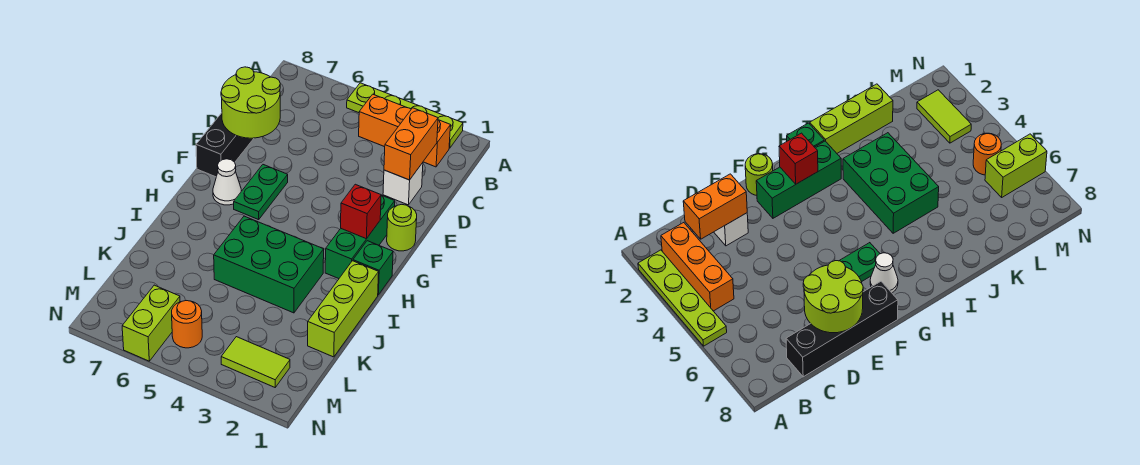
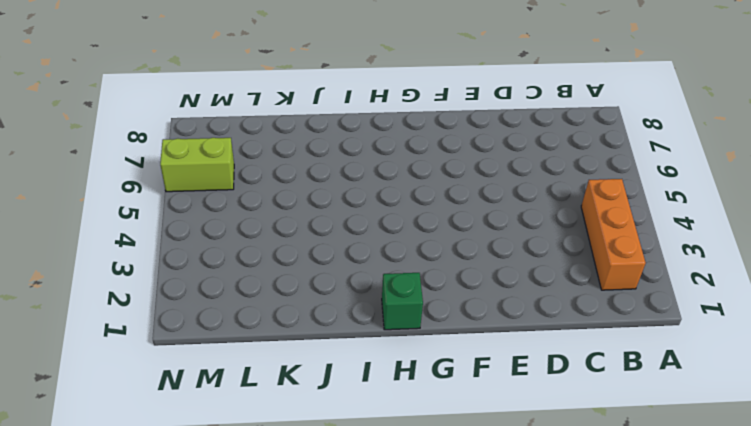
none -> lime plate A2:A5 level 1
none -> black brick C8:F8 level 1
none -> white brick D2 level 1

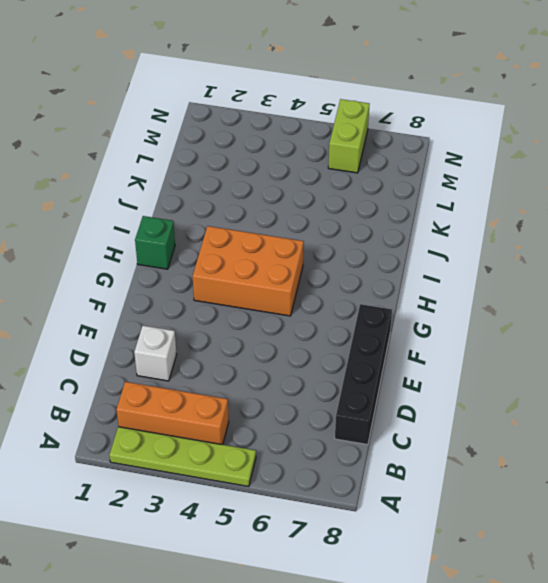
orange brick G3:H5 level 1 -> none
none -> lime round brick F1 level 1
none -> green brick F2:H2 level 1
none -> green plate F6:G6 level 1

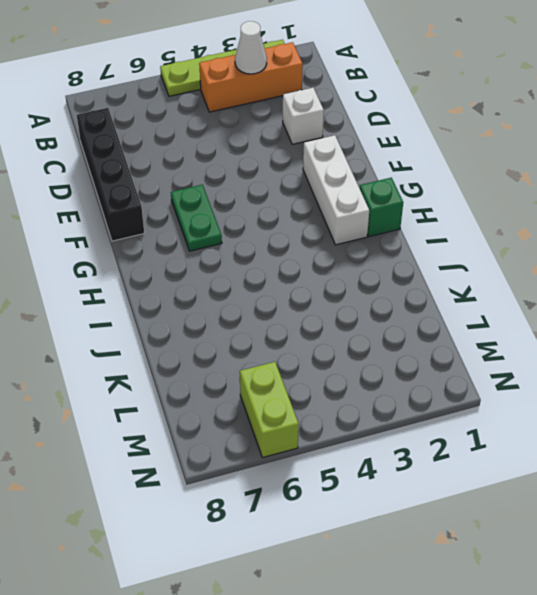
white cone B3 level 2 -> white cone G7 level 1
white brick F2:H2 level 1 -> green brick F2:H2 level 1
none -> lime round brick F1 level 1
none -> lime brick I1:K1 level 1
none -> green brick I3:J5 level 1

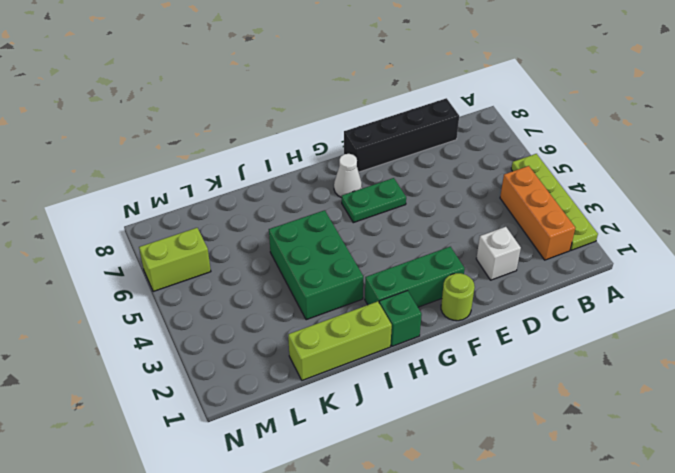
none -> lime tile M2:M3 level 1
none -> orange round brick M5 level 1
none -> orange brick C2:D2 level 2

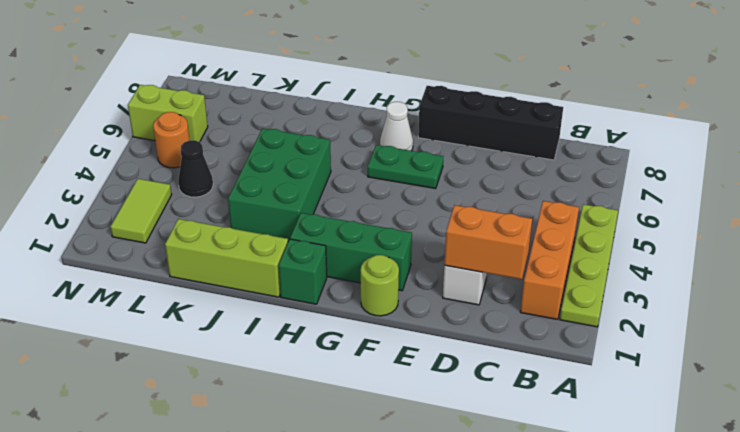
black cone L4 level 1 -> none
none -> lime round brick D7:E8 level 2
none -> red brick G2 level 2

